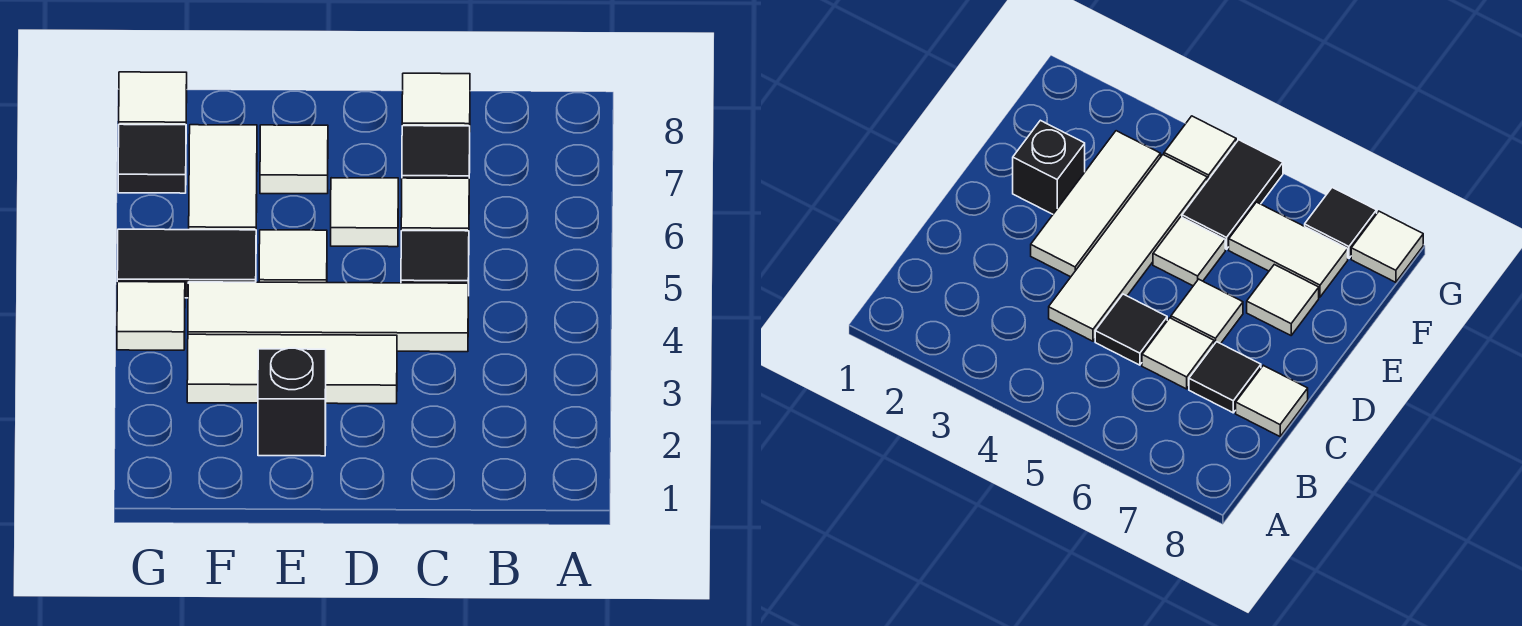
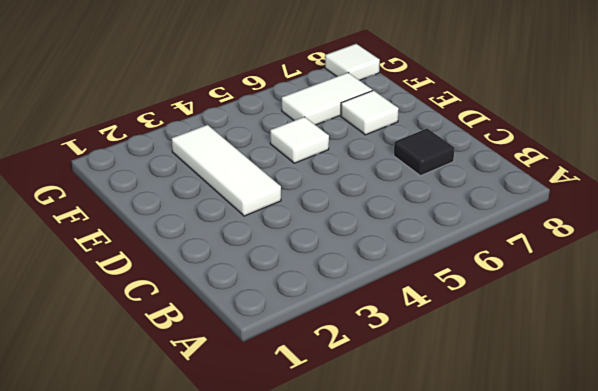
none -> white tile C4:F4 level 1
none -> black tile C5 level 1
none -> white tile C6 level 1

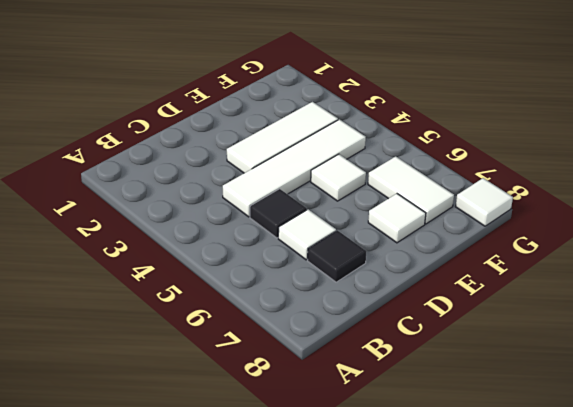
none -> white tile C8 level 1
none -> white tile D6 level 1
none -> black brick E2 level 1

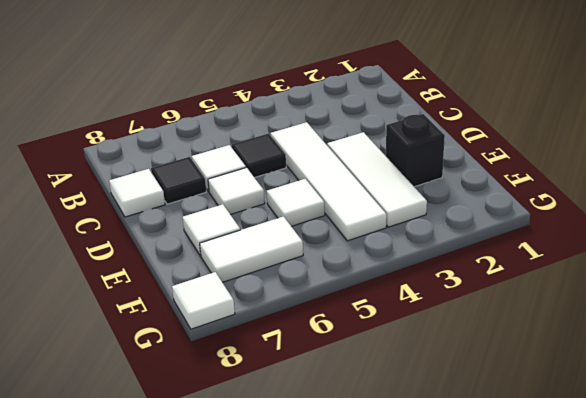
none -> black tile F5:G5 level 1
none -> white tile G4 level 1
none -> black tile G7 level 1

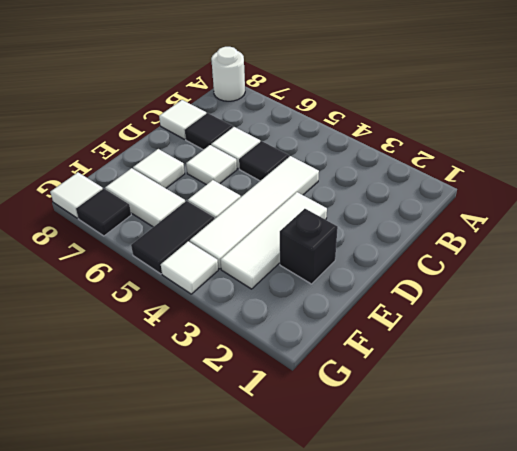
white round brick A8 level 1 -> none

